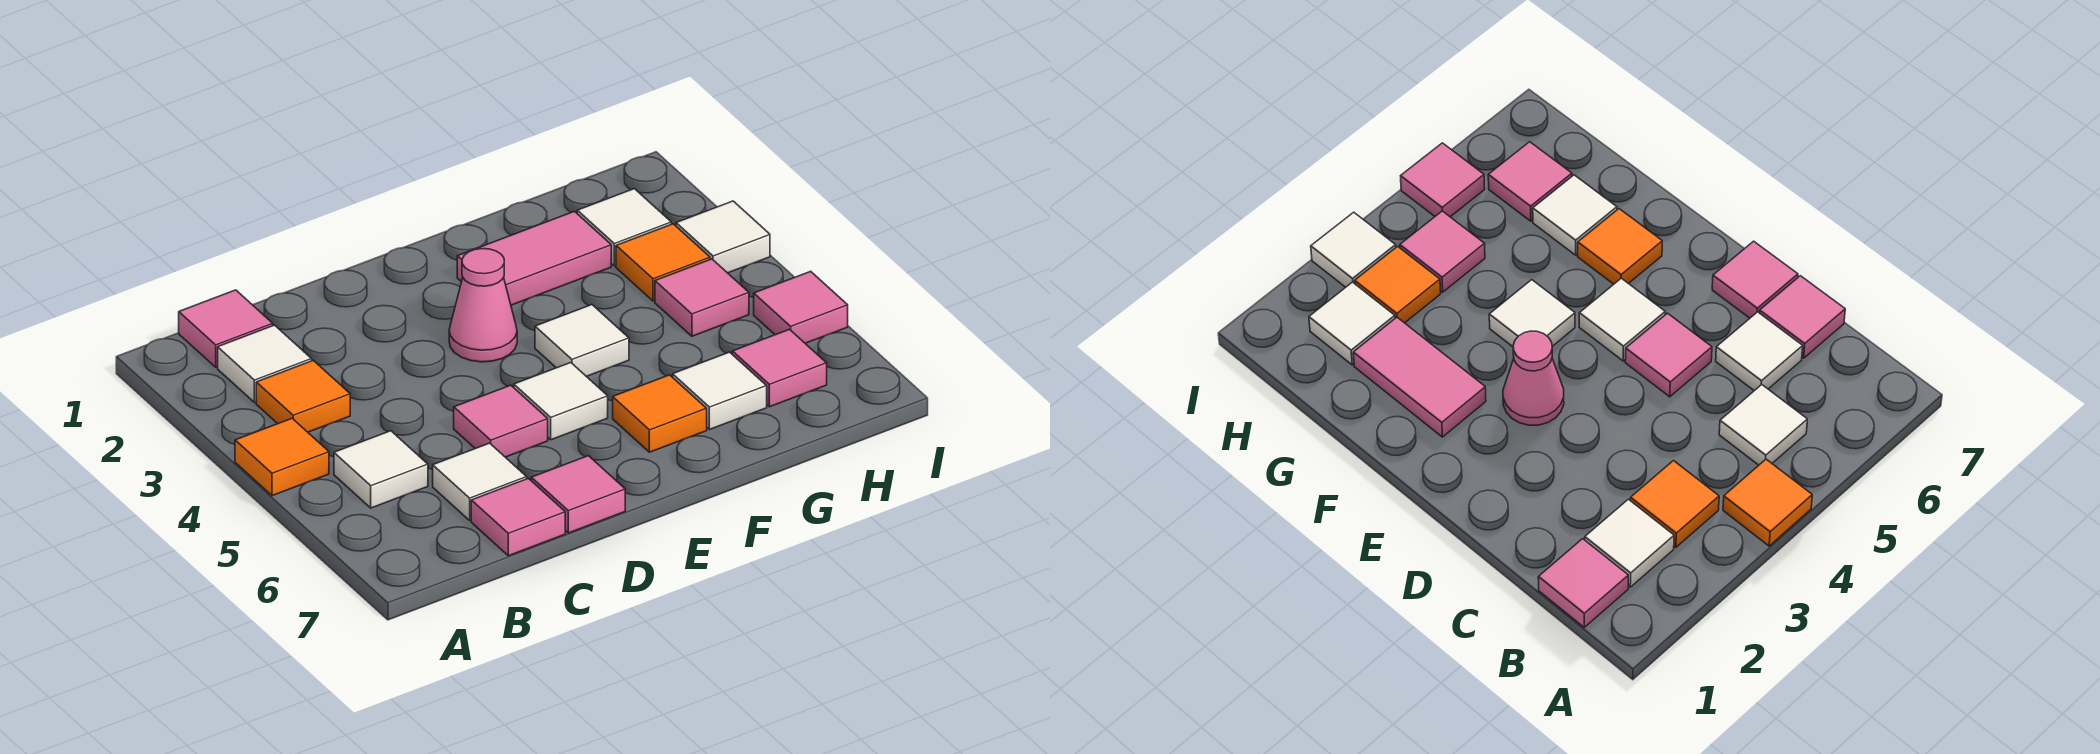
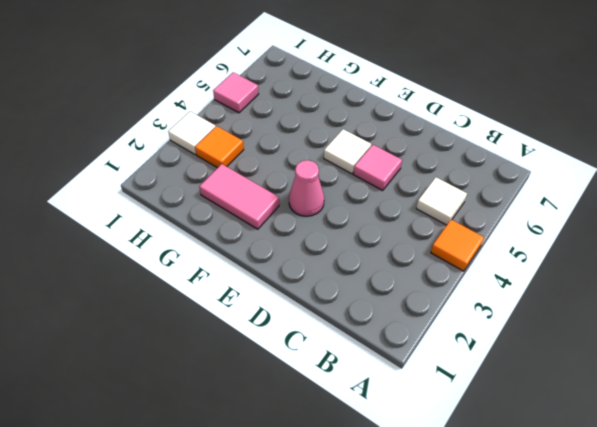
none -> pink tile B1 level 1
none -> white tile B2 level 1
none -> orange tile B3 level 1

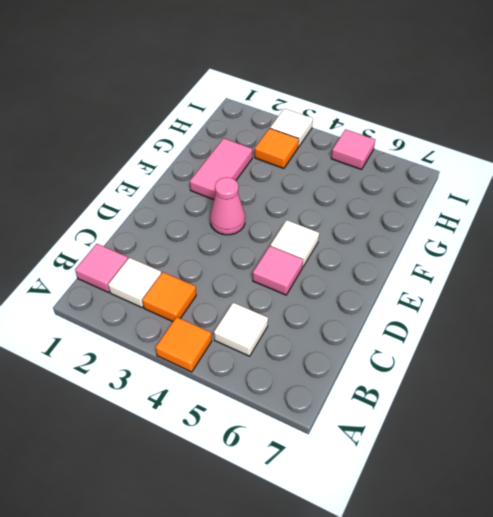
none -> white tile C6 level 1
none -> pink tile C7 level 1
none -> pink tile D7 level 1

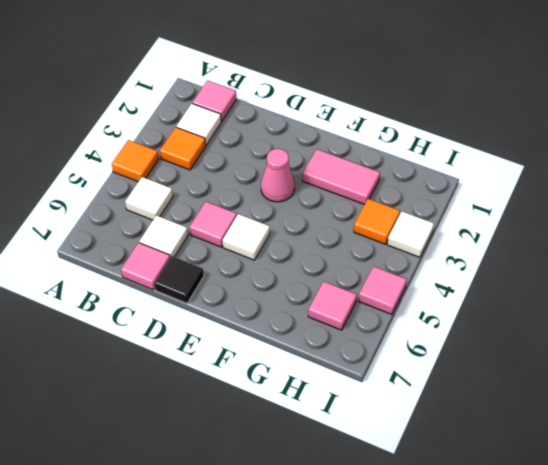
black tile D7 level 1 -> pink tile D7 level 1
none -> white tile F4 level 1
none -> orange tile F6 level 1
none -> white tile G6 level 1

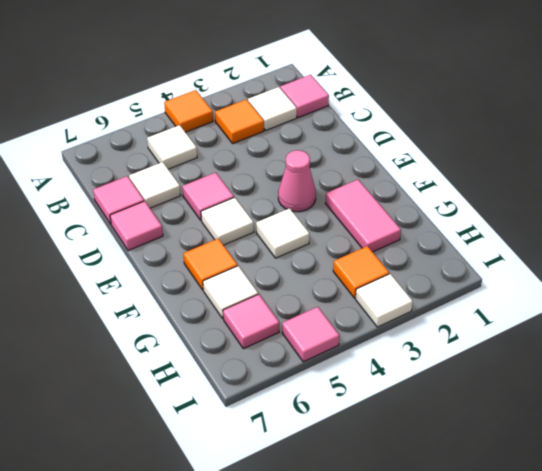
none -> white tile H2 level 1
none -> pink tile H4 level 1

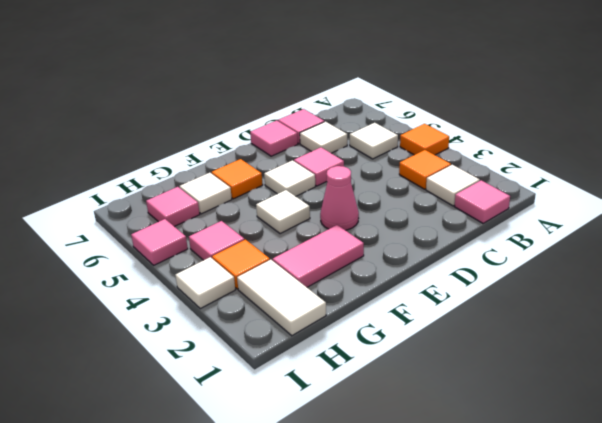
white tile H1:H2 level 1 -> white tile H2 level 1

